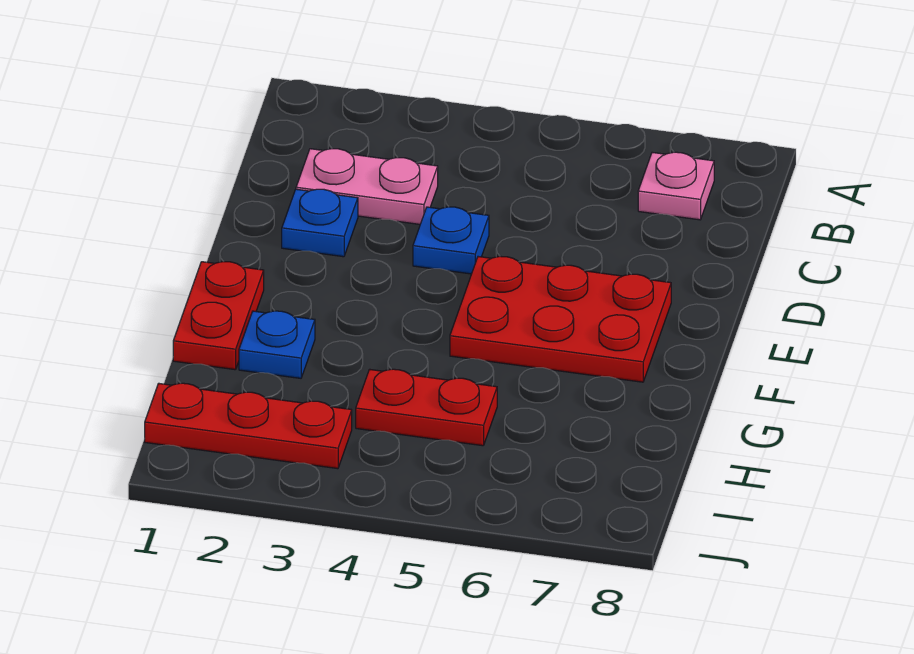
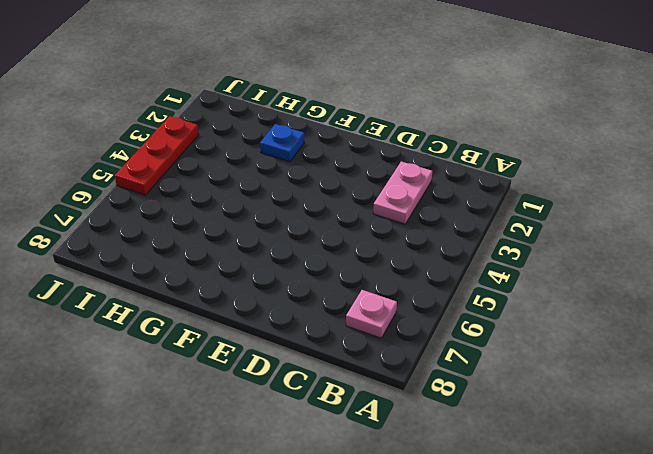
red plate J3:J5 level 1 -> red plate I1:I3 level 1
none -> blue plate D2 level 1
none -> blue plate D4 level 1

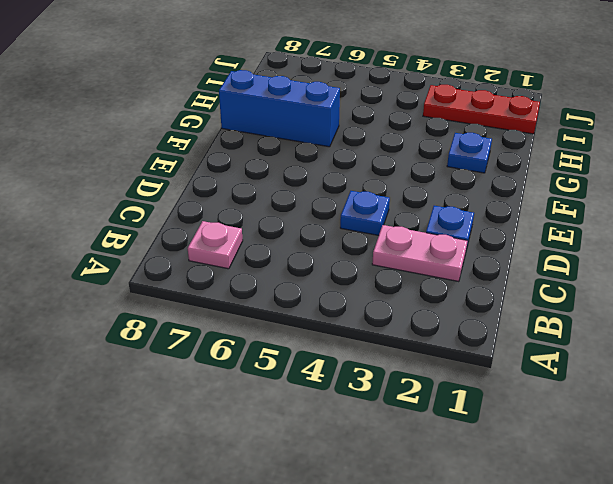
blue brick G6:G8 level 1 -> none
none -> red plate E5:F7 level 1
none -> red plate F1:G1 level 1

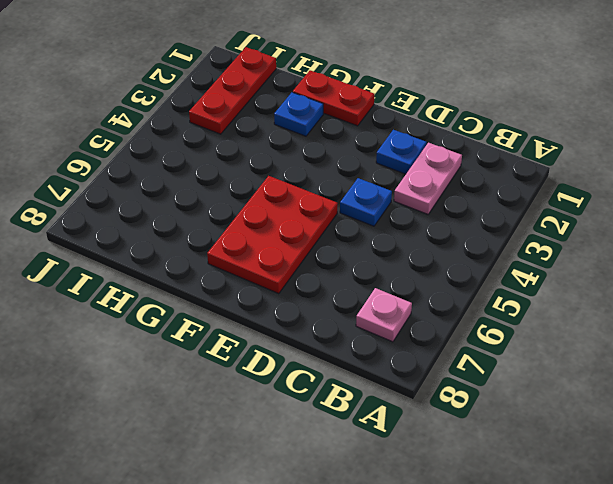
none -> red plate H4:H5 level 1

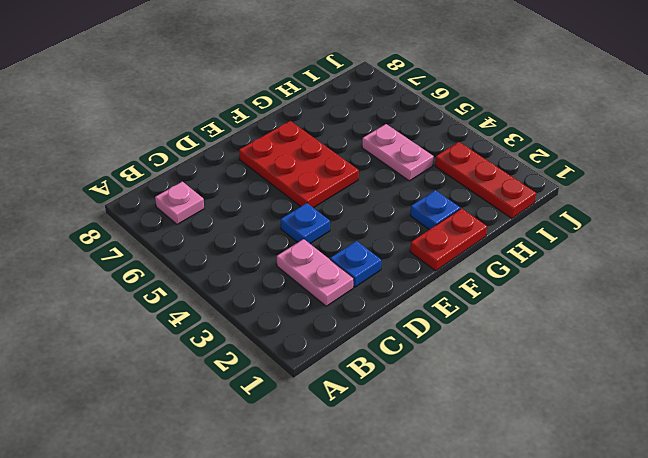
pink plate H4:H5 level 1 -> red plate H4:H5 level 1

